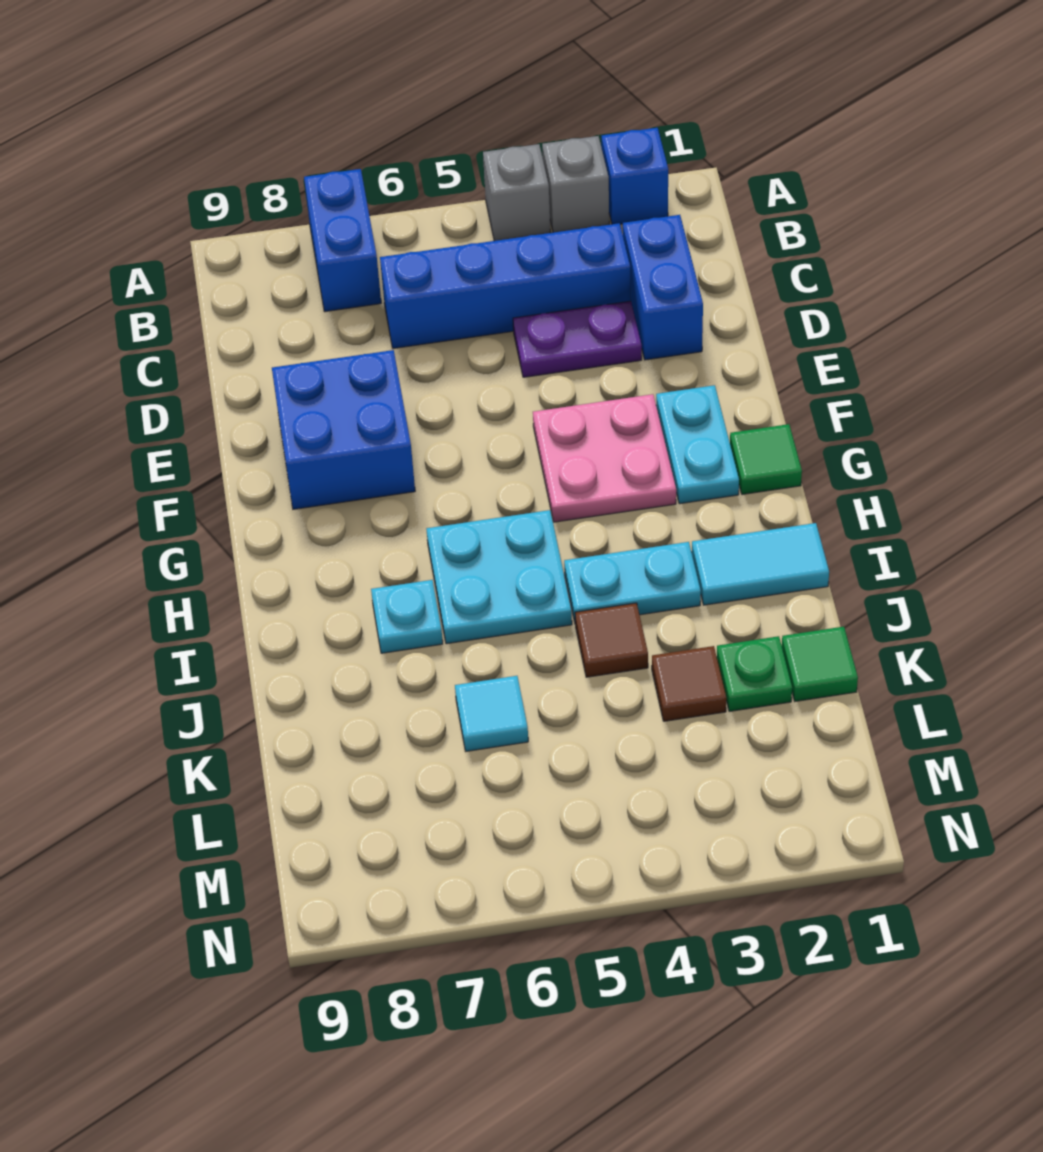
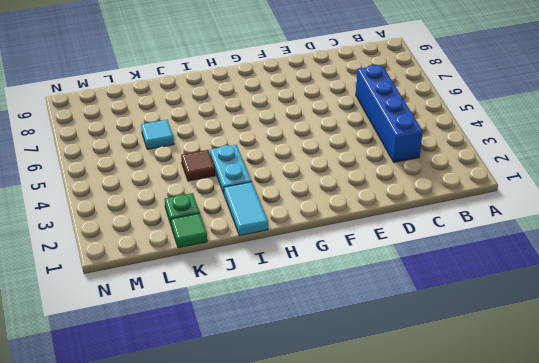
none -> blue brick A2 level 1
none -> grey brick A3 level 1
none -> grey brick A4 level 1

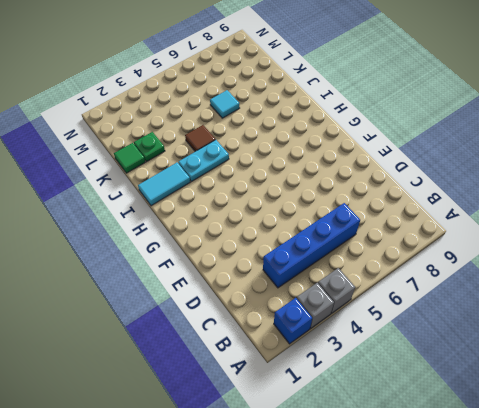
none -> blue brick A7:B7 level 1
none -> blue brick C2:D2 level 1
none -> purple plate D3:D4 level 1

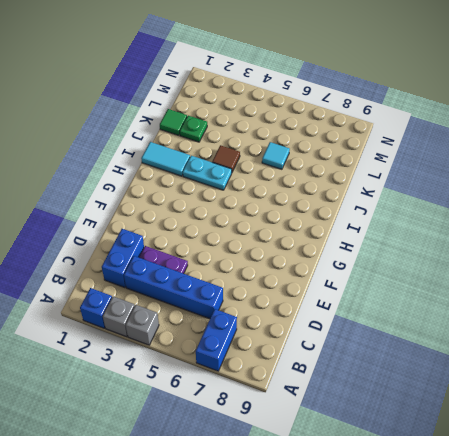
none -> blue brick E7:F8 level 1
none -> cyan plate F2:G2 level 1
none -> pink plate F3:G4 level 1

